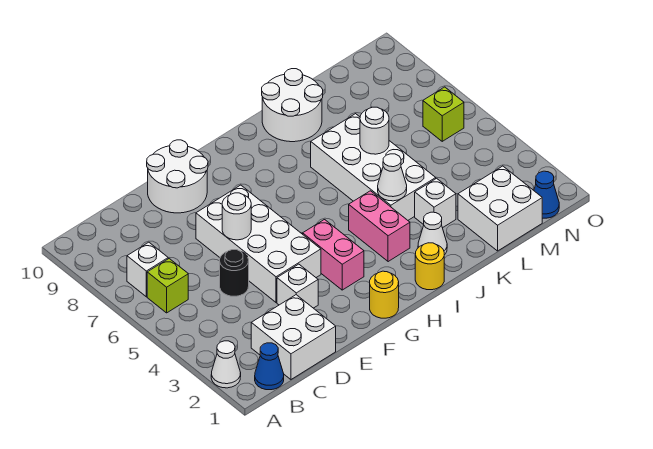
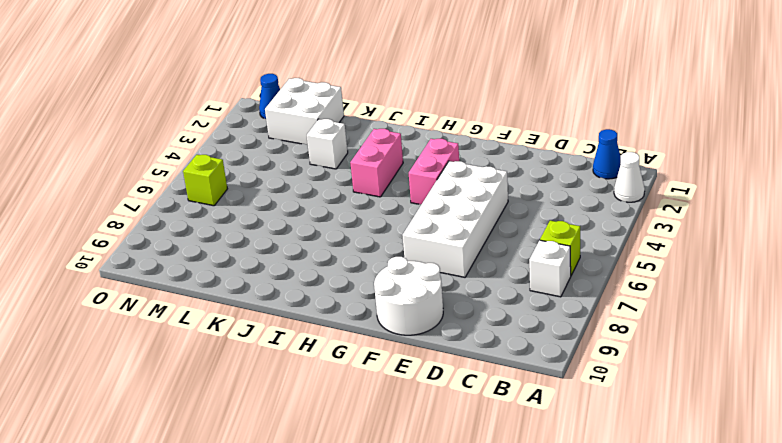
none -> white brick C1:D2 level 1
none -> black round brick D5 level 1
none -> white brick E3 level 1

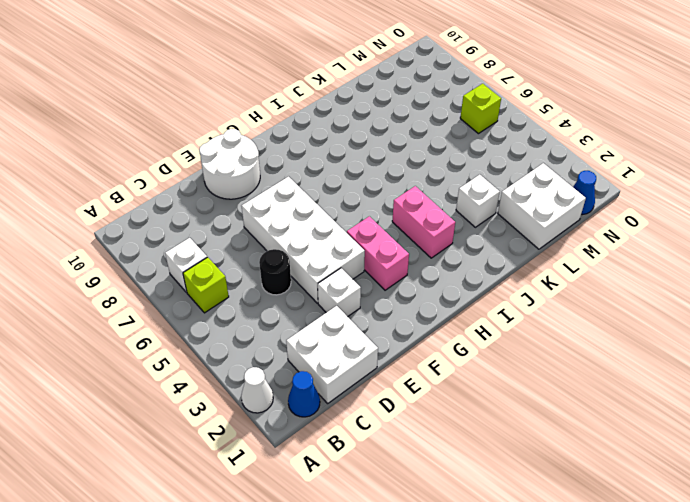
none -> yellow round brick G1 level 1
none -> yellow round brick I1 level 1
none -> white cone J2 level 1

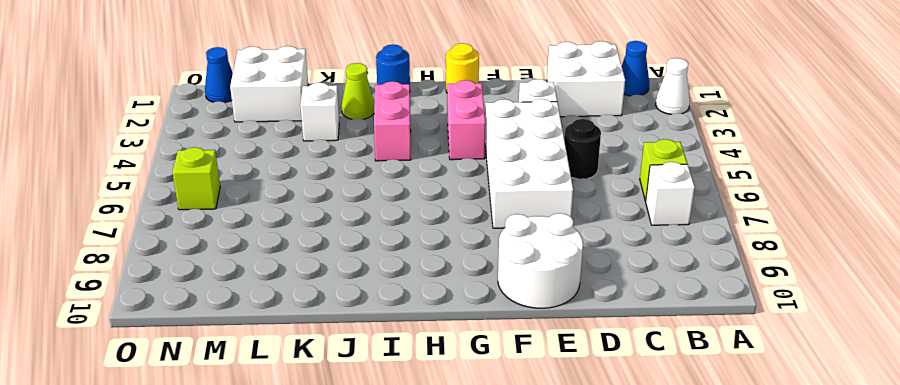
blue round brick I1 level 1 -> yellow round brick I1 level 1
lime cone J2 level 1 -> white cone J2 level 1
none -> white brick J4:K7 level 1
none -> white round brick J9:K10 level 1
none -> white round brick E6 level 2

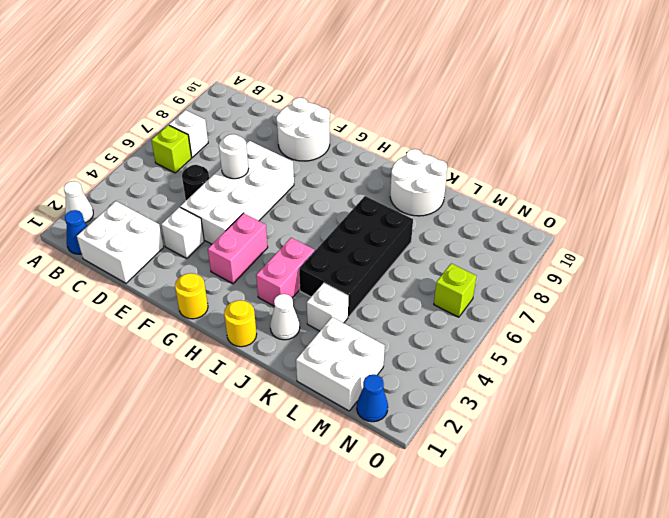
black brick J4:K7 level 1 -> white brick J4:K7 level 1
none -> white cone J4 level 2
none -> white round brick K6 level 2

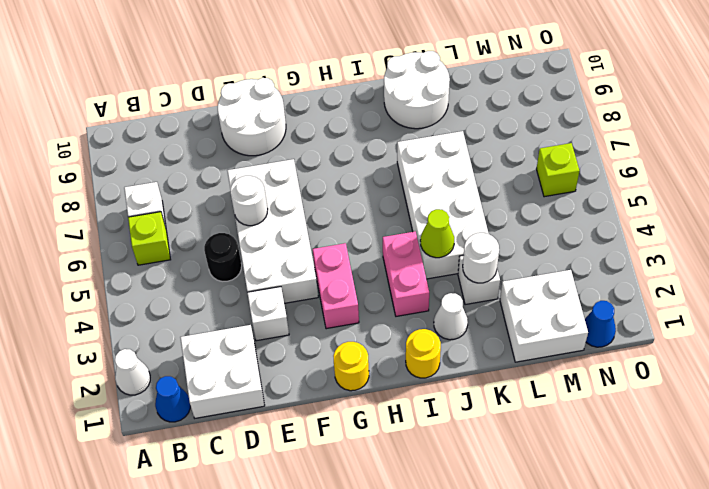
lime cone J4 level 2 -> white cone J4 level 2
white round brick K3 level 2 -> white round brick K6 level 2

